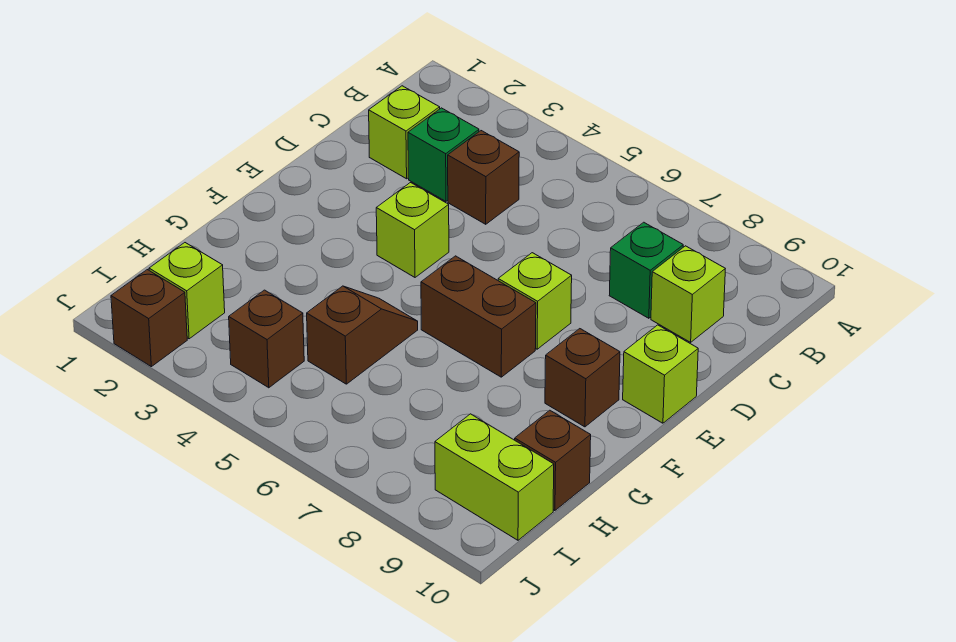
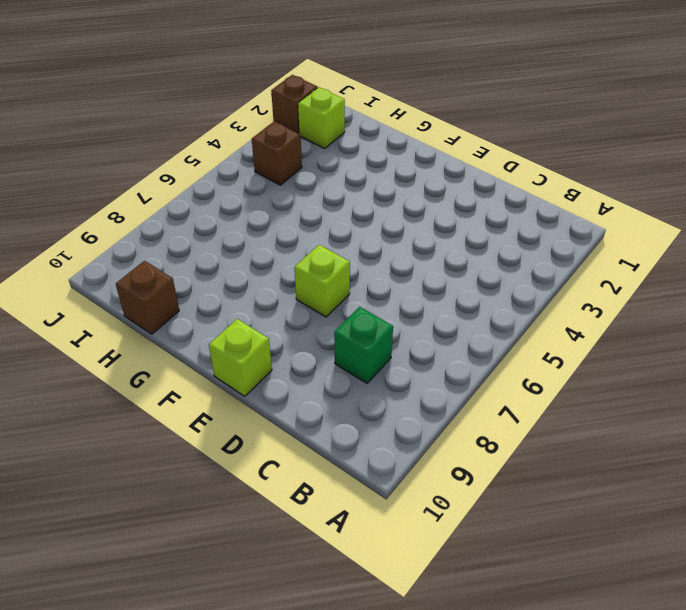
none -> lime brick C2 level 1
none -> green brick C3 level 1
none -> brown brick C4 level 1

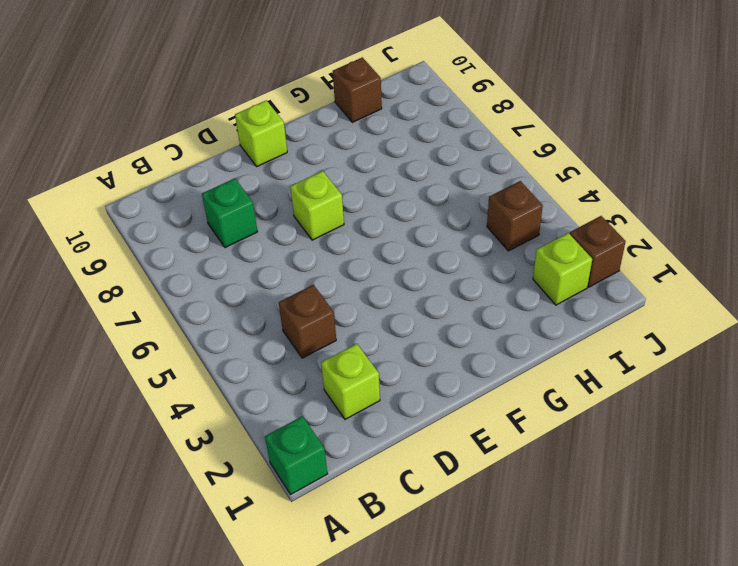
green brick A1 level 1 -> green brick C3 level 1
none -> lime brick C9 level 1
none -> lime brick E4 level 1
none -> brown brick F6:F7 level 1

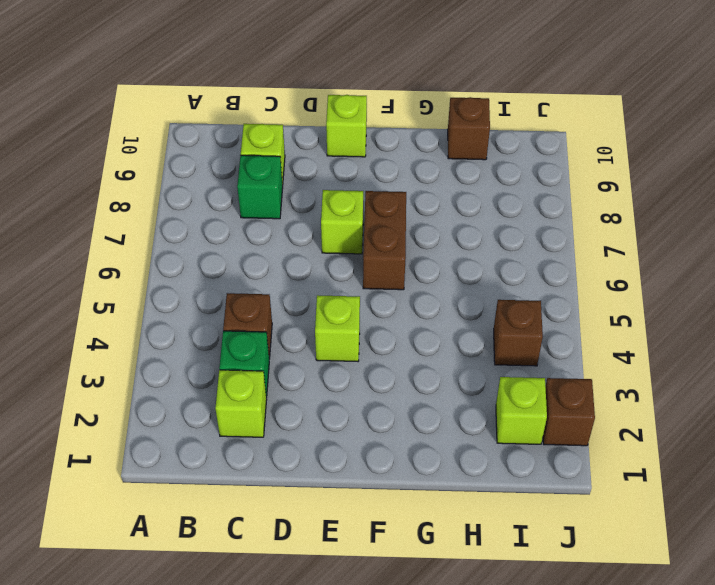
none -> brown brick F9 level 1
none -> brown slope G5:H5 level 1 top H
none -> lime brick I9:I10 level 1

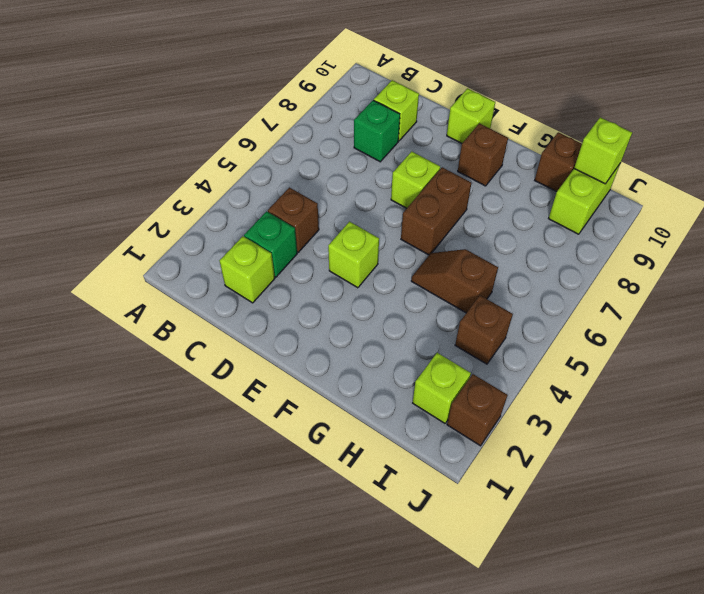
lime brick I10 level 2 -> none

